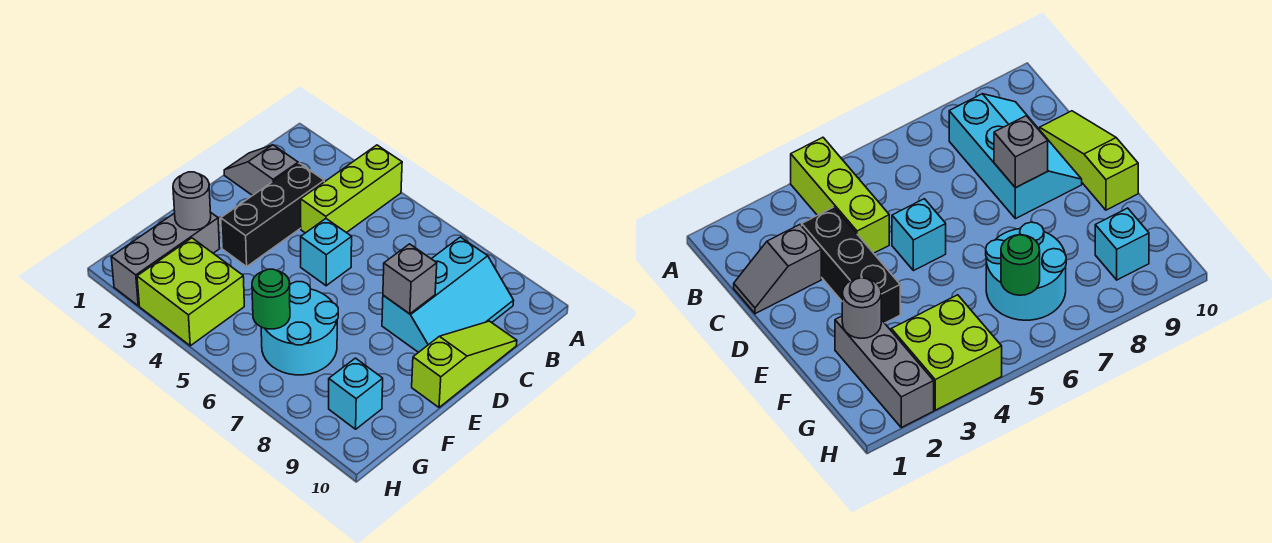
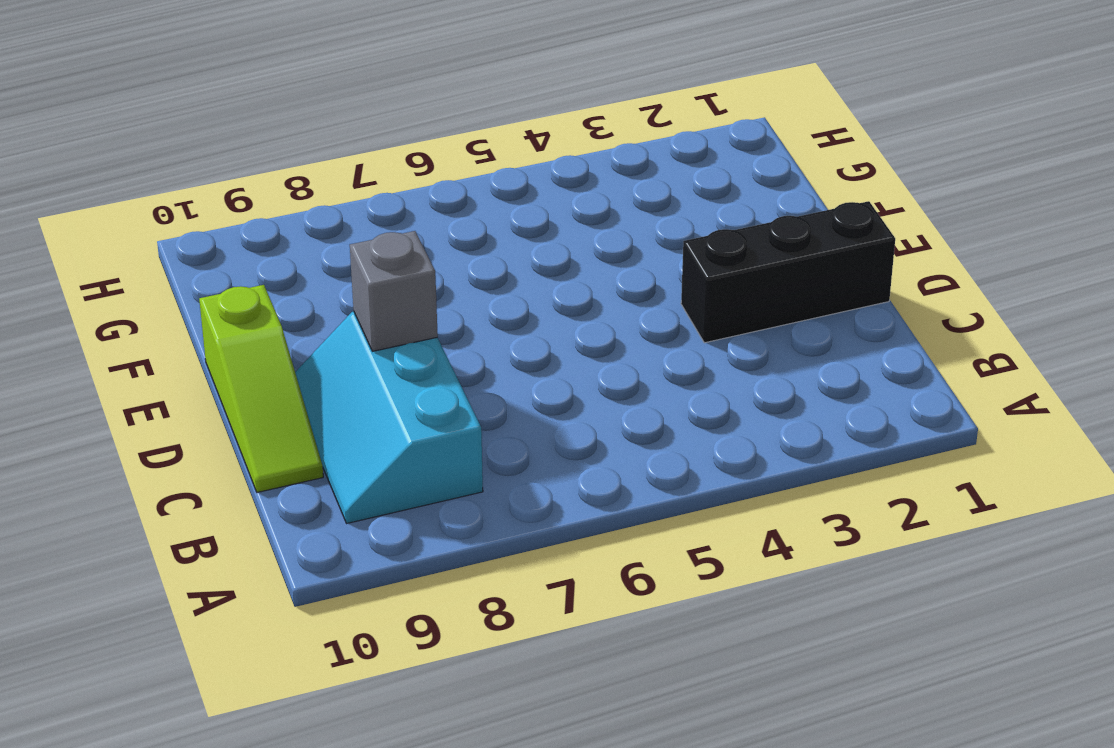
black brick D1:D3 level 1 -> black brick C3:E3 level 1
none -> lime brick A4:C4 level 1
none -> grey slope C1:C2 level 1 top 2
none -> cyan brick D5 level 1

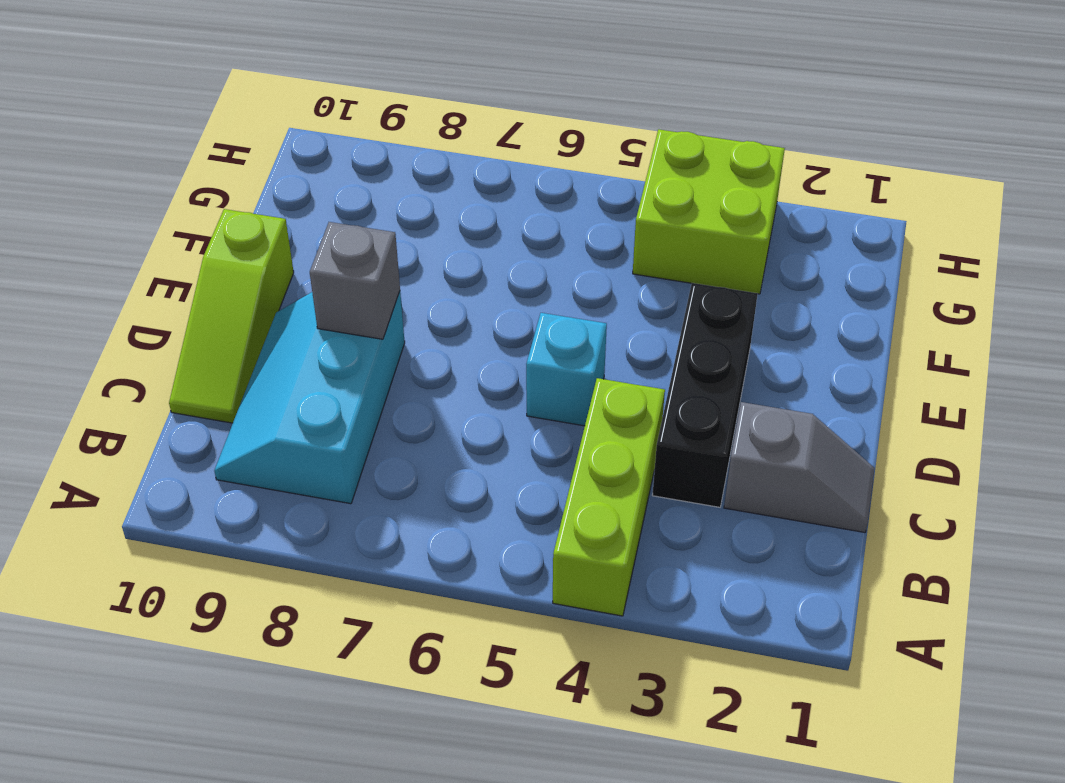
none -> grey brick F2:H2 level 1
none -> cyan round brick F6:G7 level 1
none -> cyan brick G9 level 1

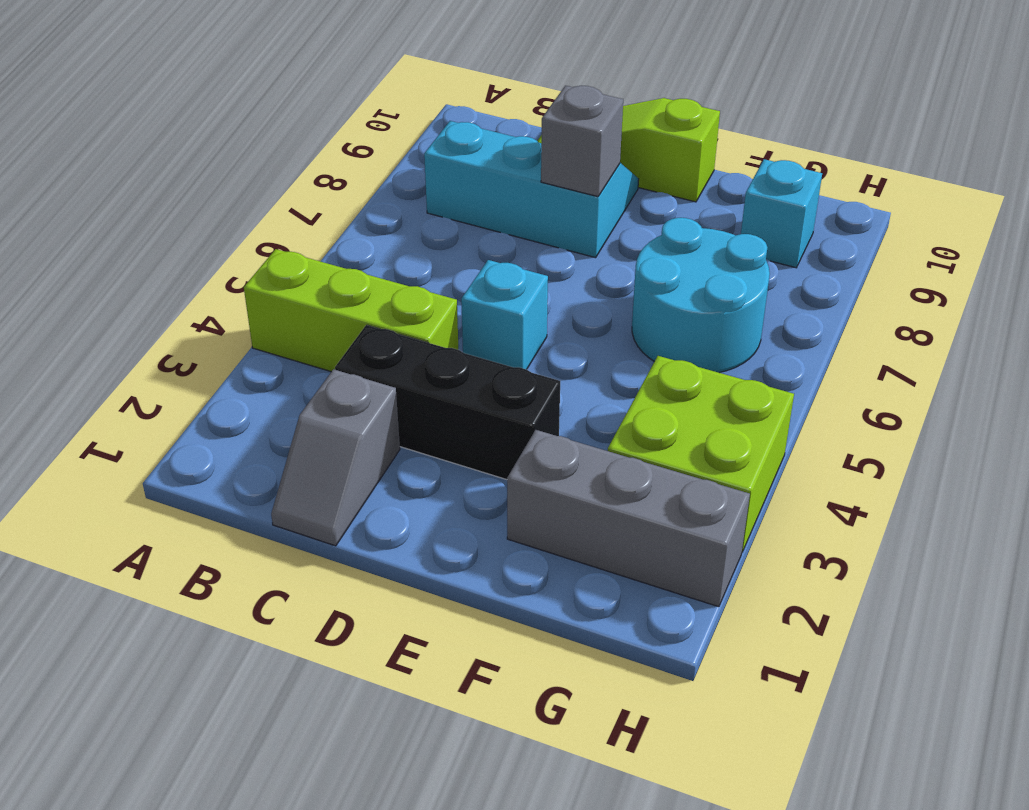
none -> grey round brick F2 level 2
none -> green round brick G6 level 2

